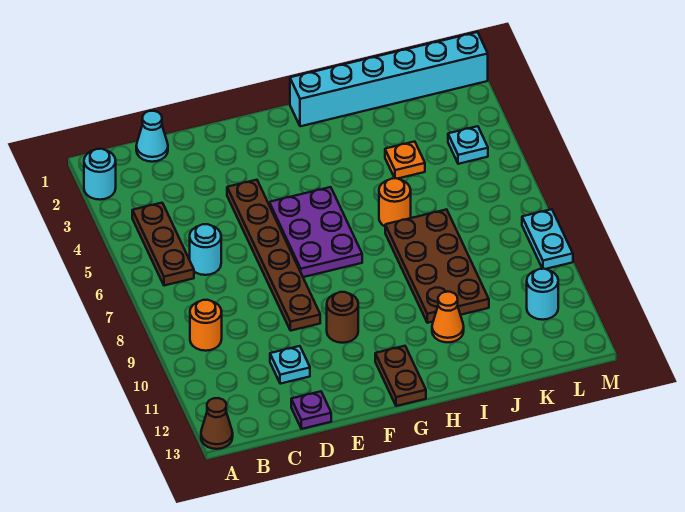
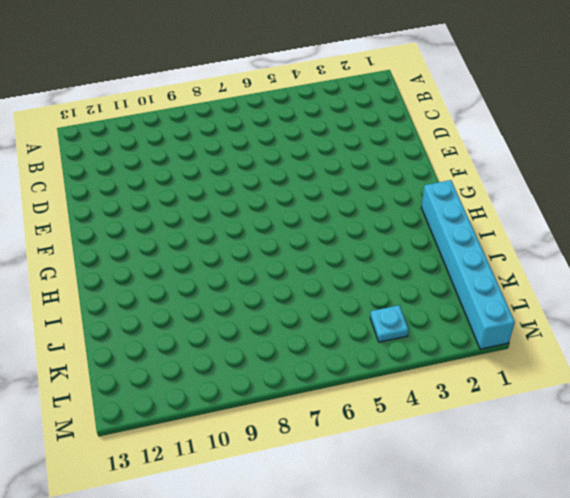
none -> cyan round brick A2 level 1
none -> brown cone A13 level 1
none -> brown plate B4:B6 level 1

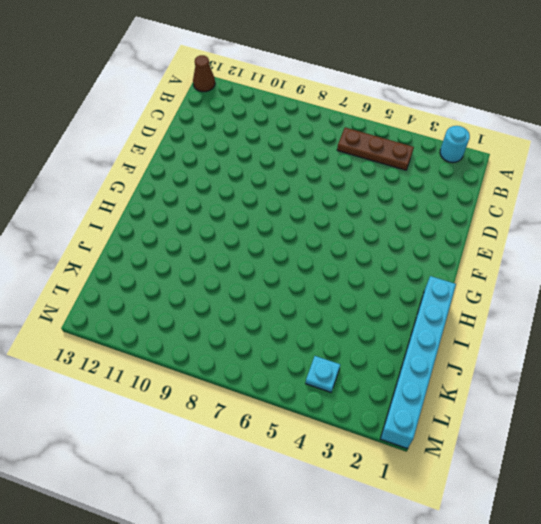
none -> orange round brick B9 level 1
none -> cyan cone C1 level 1
none -> cyan round brick C6 level 1

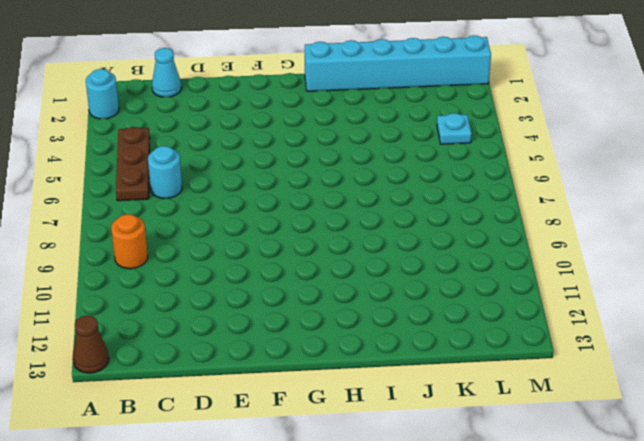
none -> cyan plate D11 level 1
none -> purple plate D13 level 1
none -> brown plate E4:E9 level 1

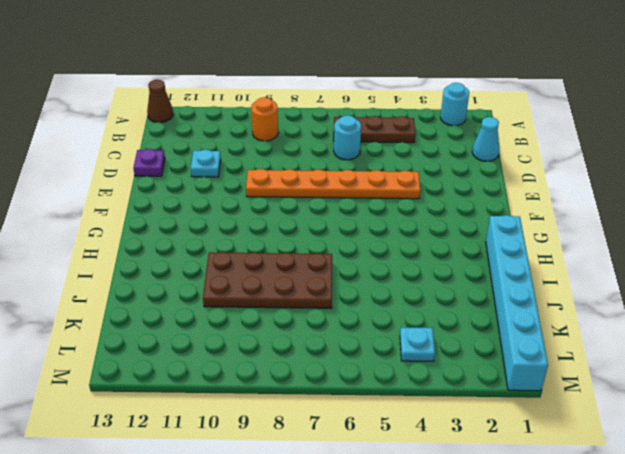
orange plate E4:E9 level 1 -> brown plate E4:E9 level 1
none -> purple plate F5:G7 level 1
none -> brown round brick F10 level 1
none -> brown plate G12:G13 level 1

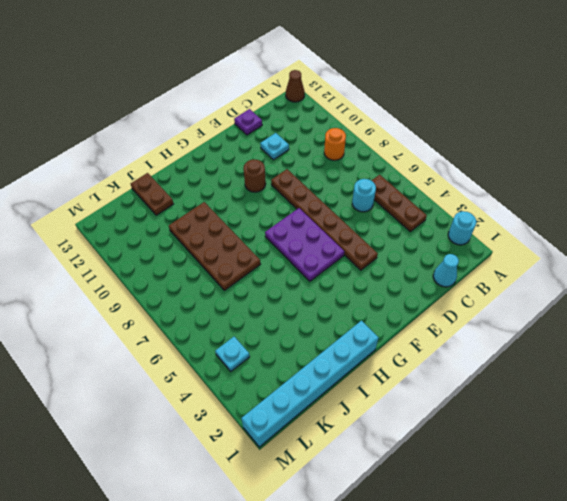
brown plate J12:J13 level 1 -> brown plate G12:G13 level 1
none -> orange round brick I6 level 1
none -> orange cone I11 level 1
none -> orange plate J4 level 1

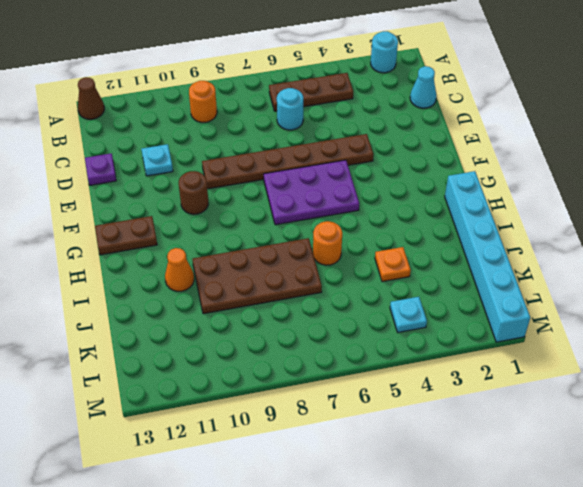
none -> cyan round brick L11 level 1
none -> cyan plate M8:M9 level 1

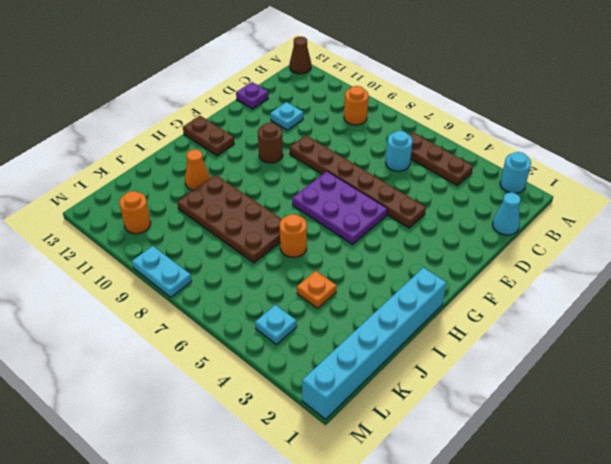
orange round brick L11 level 1 -> cyan round brick L11 level 1

